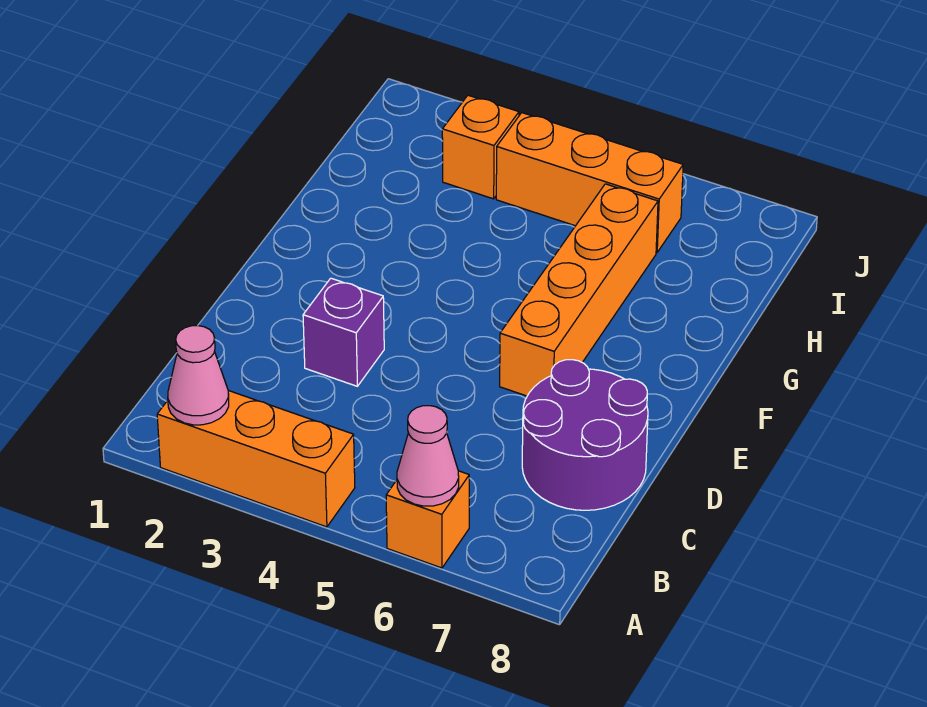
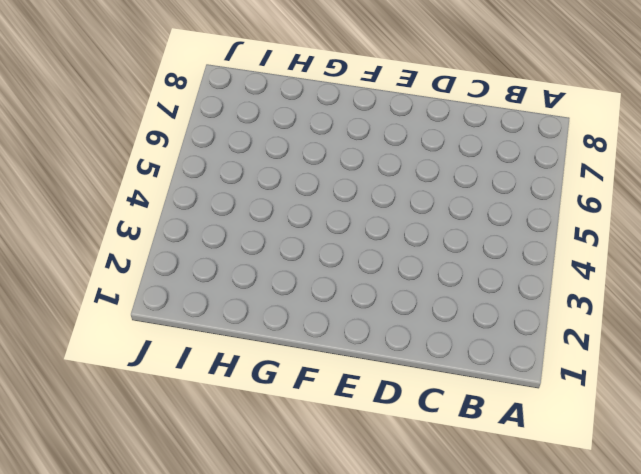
none -> orange brick A2:A4 level 1
none -> orange brick A6 level 1

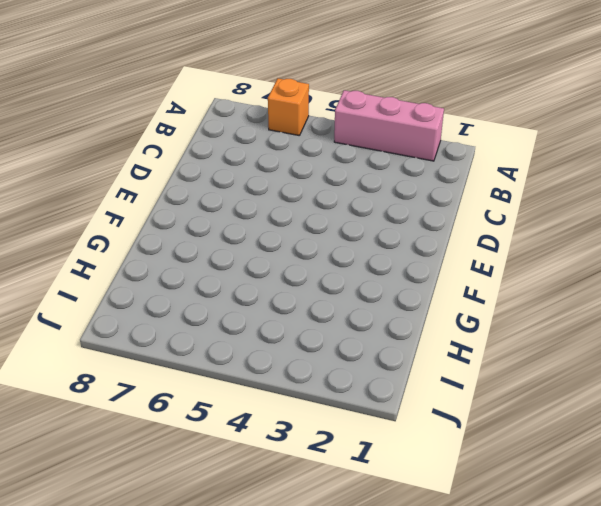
pink brick A2:A4 level 1 -> orange brick A2:A4 level 1
none -> purple round brick C7:D8 level 1
none -> purple brick D3 level 1

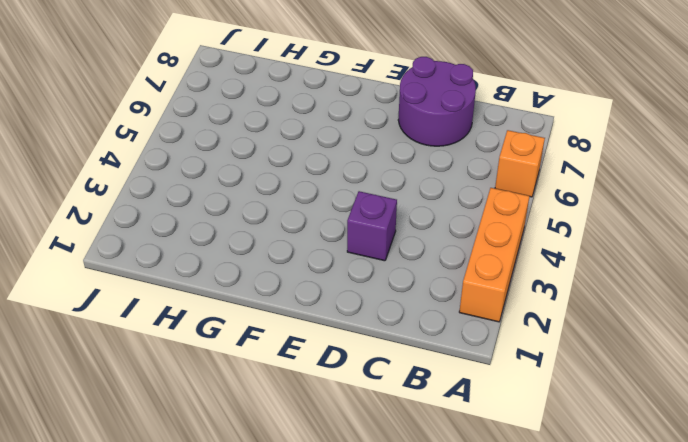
none -> orange brick E6:H6 level 1
none -> orange brick I3 level 1

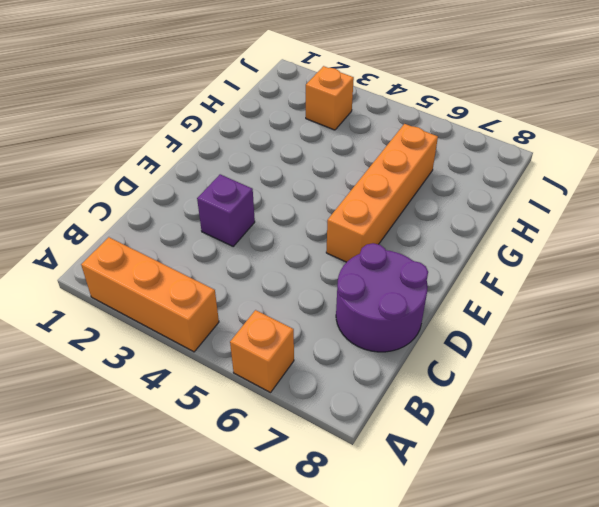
none -> orange brick I4:I6 level 1
none -> pink cone A2 level 2

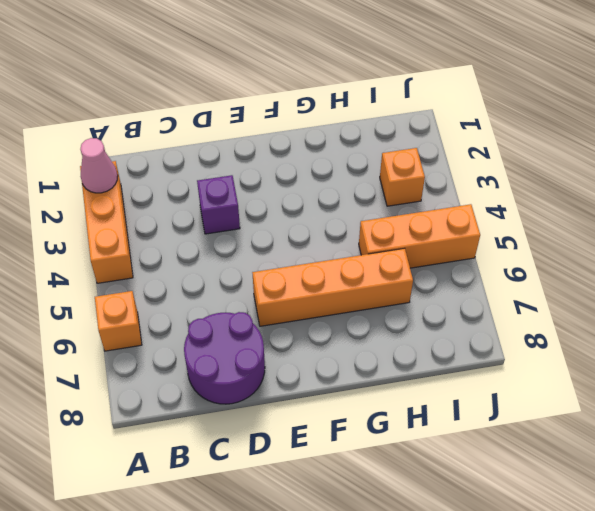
orange brick H5:J5 level 1 -> orange brick I4:I6 level 1
none -> pink cone A6 level 2

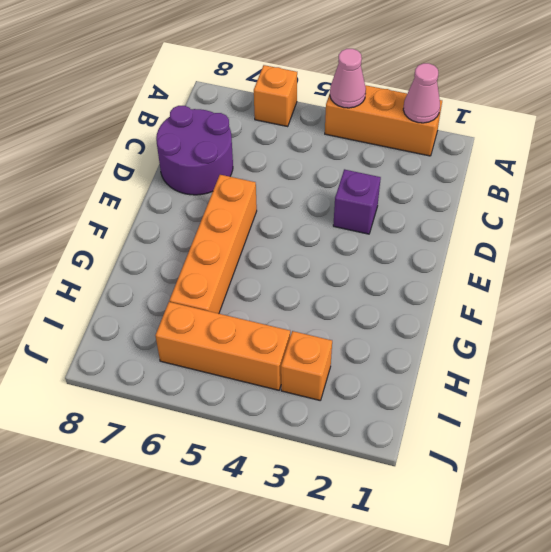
pink cone A4 level 2 -> pink cone A6 level 2

